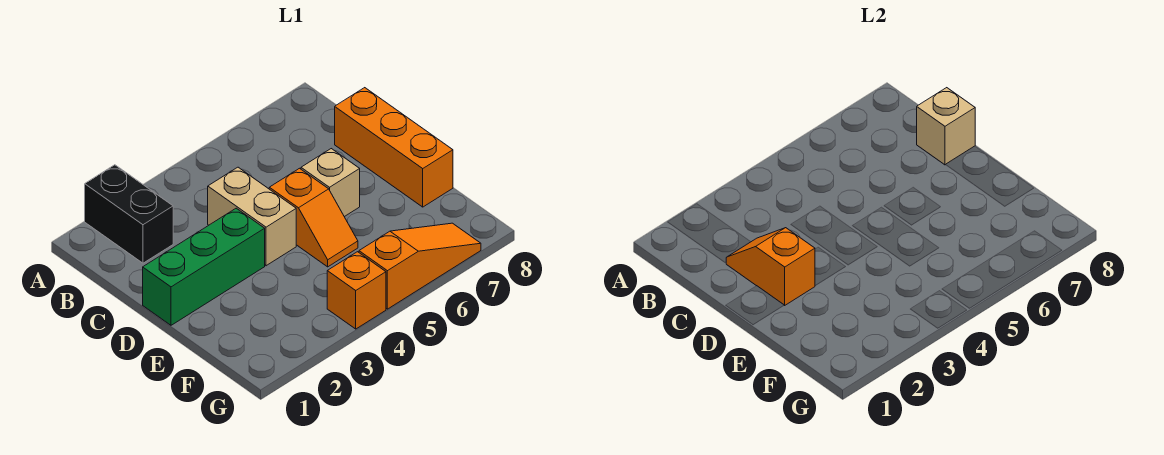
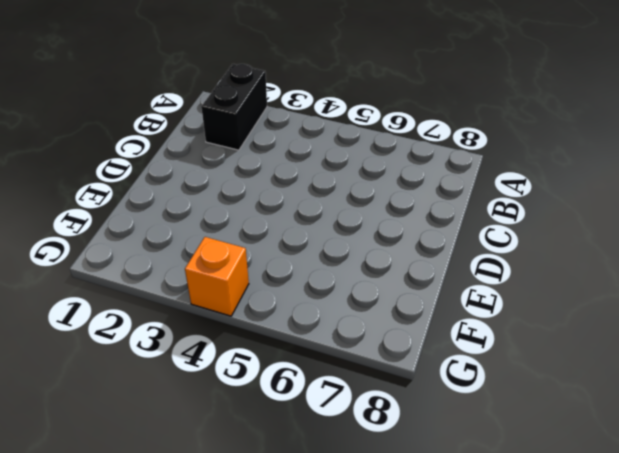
none -> tan brick C4:D4 level 1
none -> orange brick C8:E8 level 1

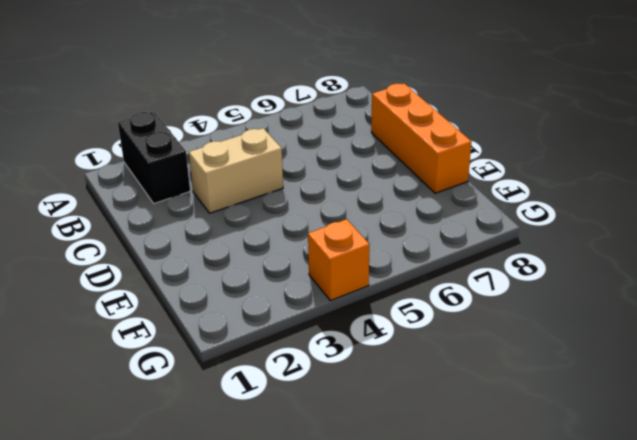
tan brick C3:C4 level 1 -> tan brick C4:D4 level 1
none -> green brick D1:D3 level 1
none -> orange slope D5:E5 level 1 top D

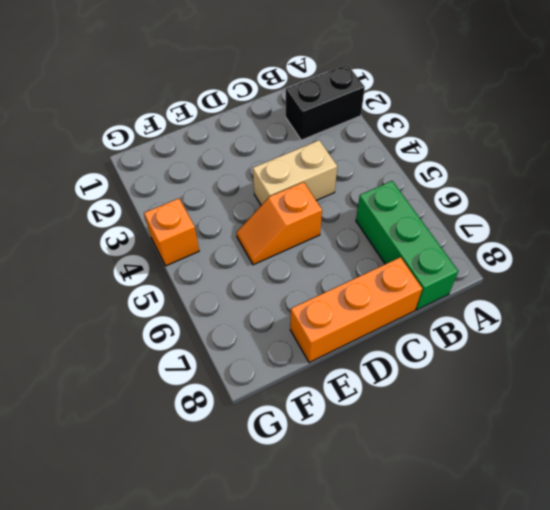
green brick B6:B8 level 1 -> green brick D1:D3 level 1
none -> tan brick D6 level 1
none -> orange slope G5:G7 level 1 top 5

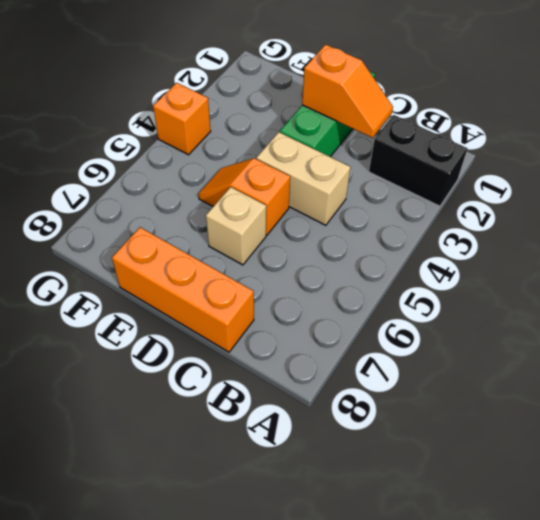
none -> orange slope G5:G7 level 1 top 5
none -> tan brick C8 level 2

